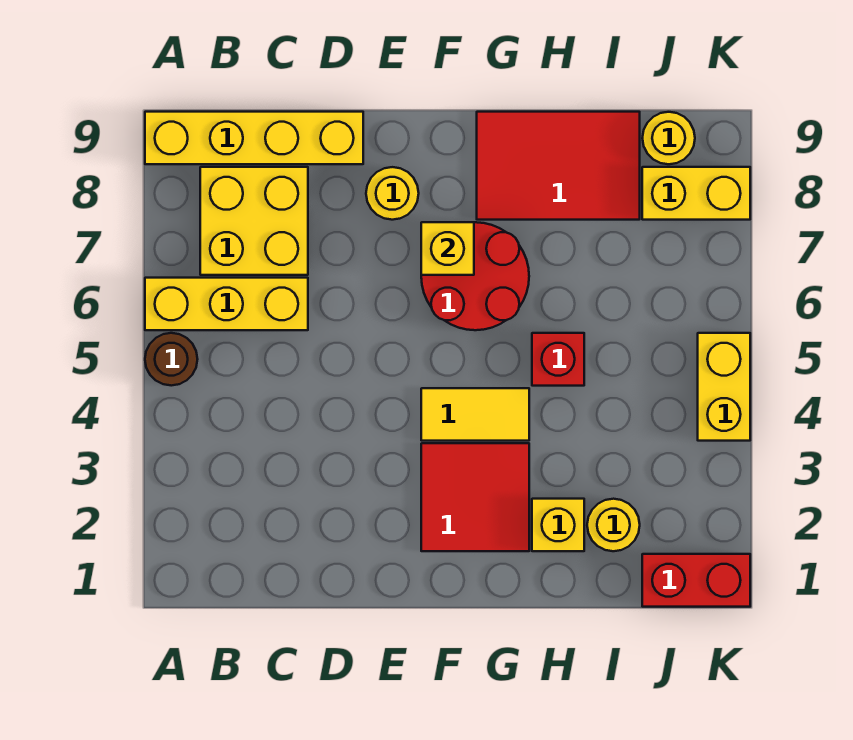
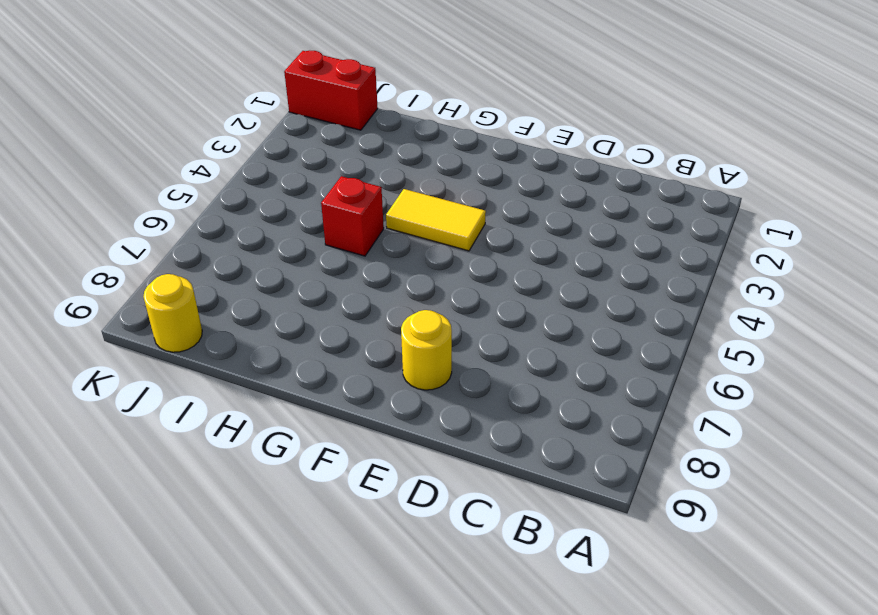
none -> brown round brick A5 level 1
none -> yellow brick A6:C6 level 1
none -> yellow brick A9:D9 level 1

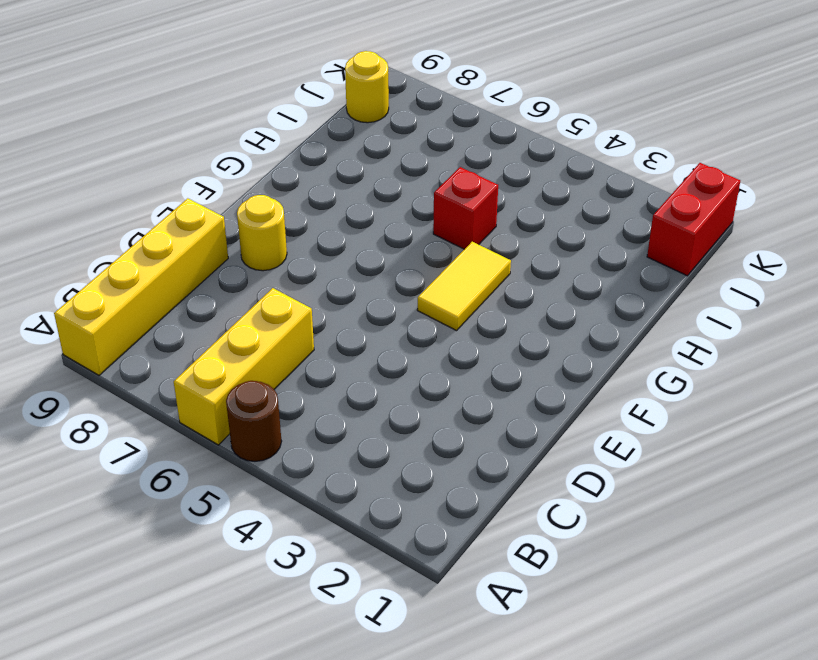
none -> yellow brick B7:C8 level 1
none -> red tile F2:G3 level 1
none -> red round brick F6:G7 level 1

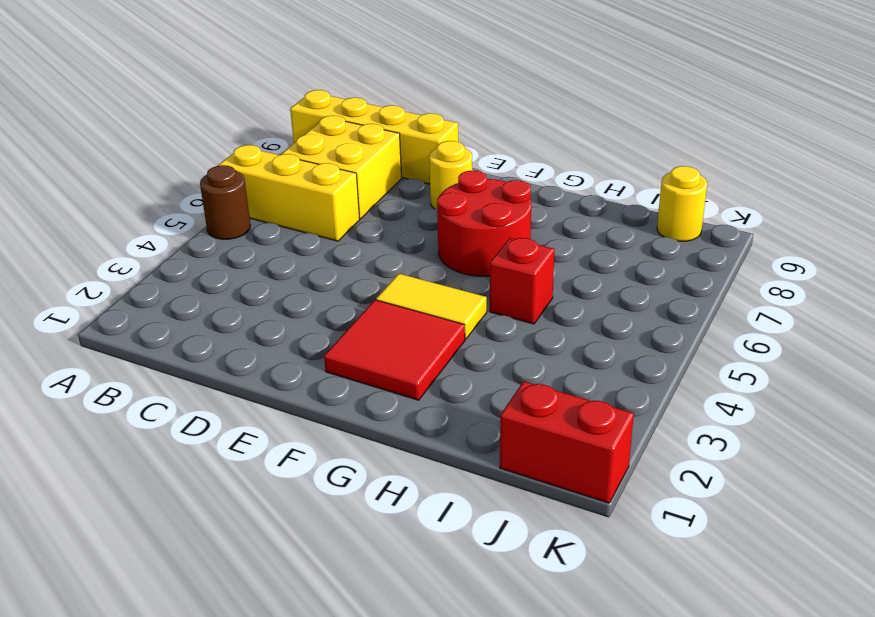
none -> red tile G8:I9 level 1
none -> yellow brick H2 level 1
none -> yellow round brick I2 level 1

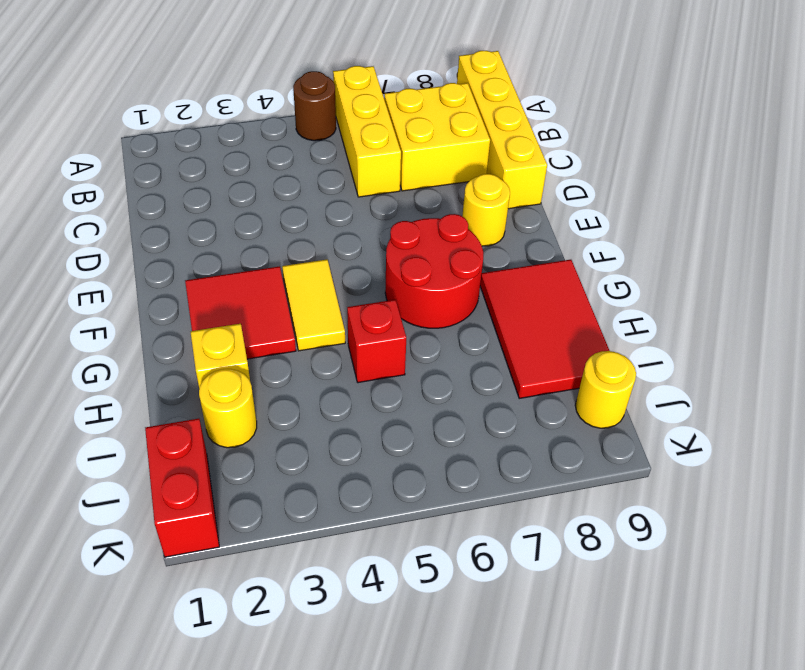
none -> yellow brick J8:K8 level 1
none -> yellow brick K4:K5 level 1
none -> yellow brick F7 level 2

